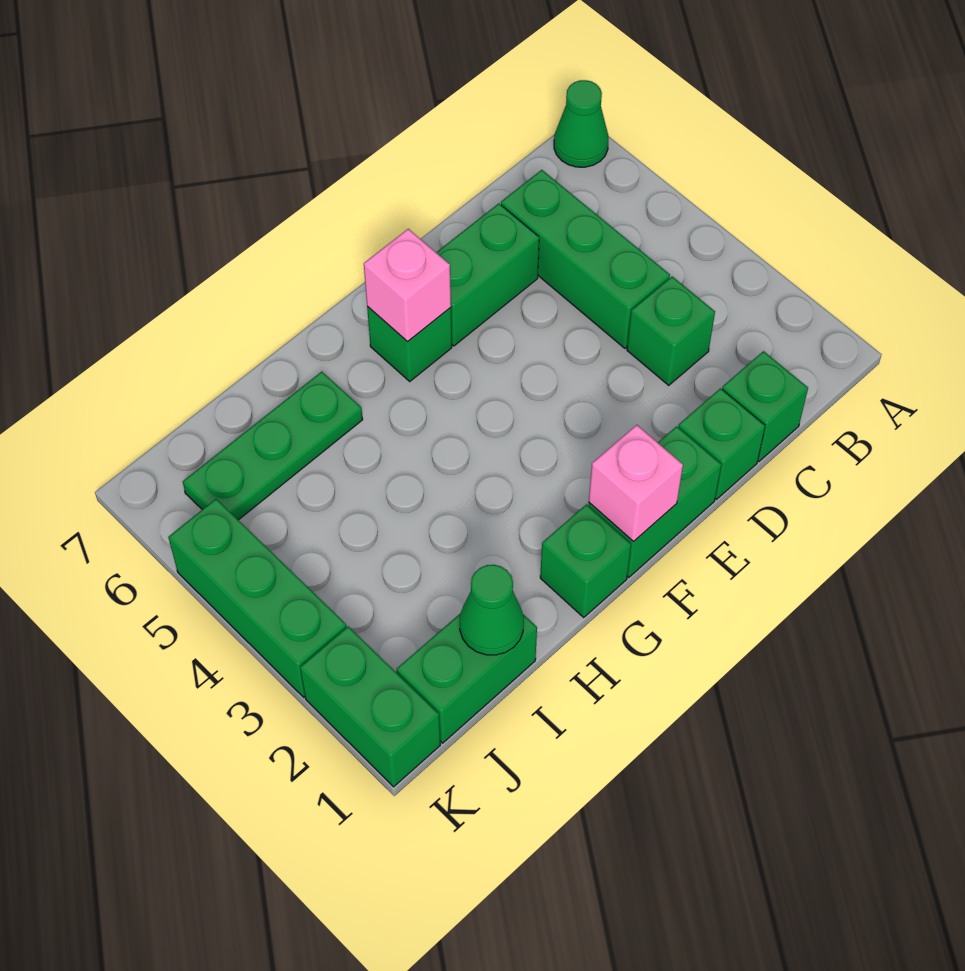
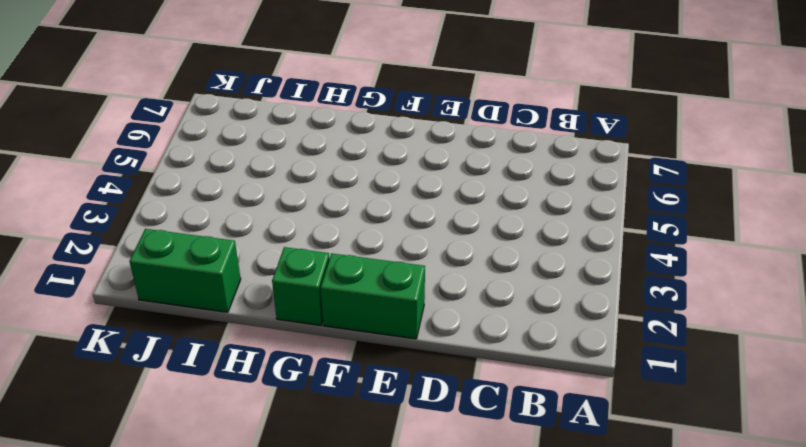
none -> green cone A7 level 1
none -> green brick C1 level 1
none -> green brick C3 level 1

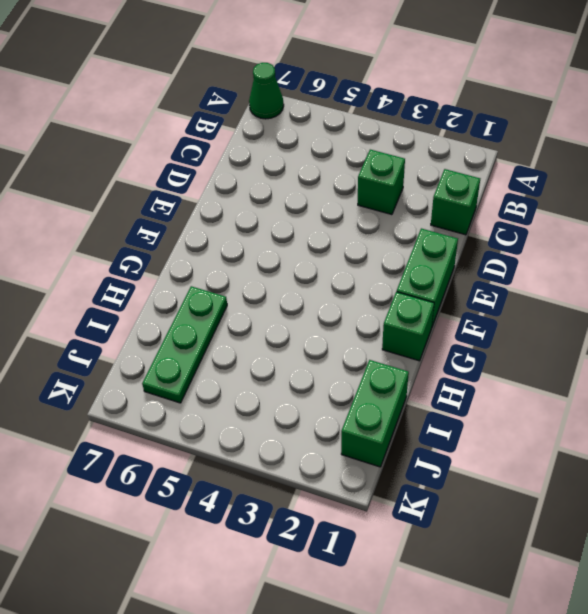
none -> green brick C4:C6 level 1
none -> green brick D1 level 1
none -> green brick D6:E6 level 1

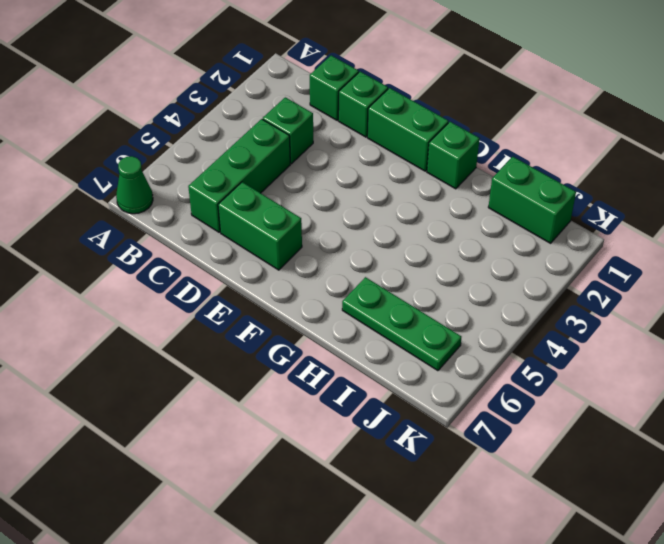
none -> green brick F6 level 1
none -> green brick K1:K2 level 1
none -> green brick K3:K5 level 1

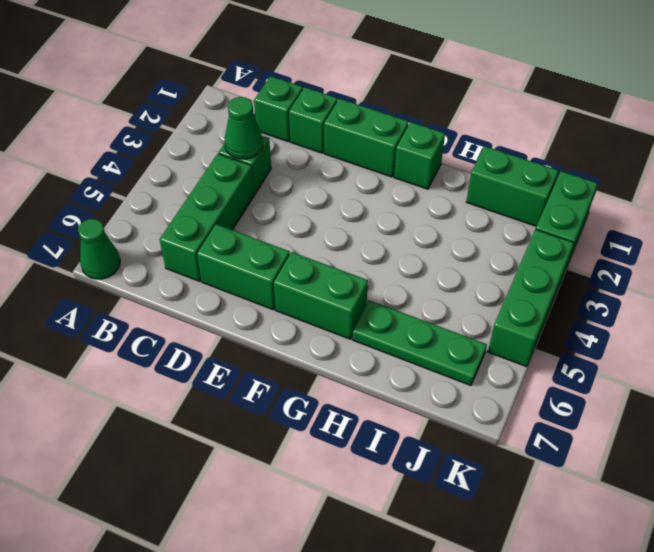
green cone C3 level 2 -> green cone I1 level 2
green brick F6:G6 level 1 -> green brick F6 level 1
none -> pink brick F1 level 2
none -> pink brick F6 level 2

